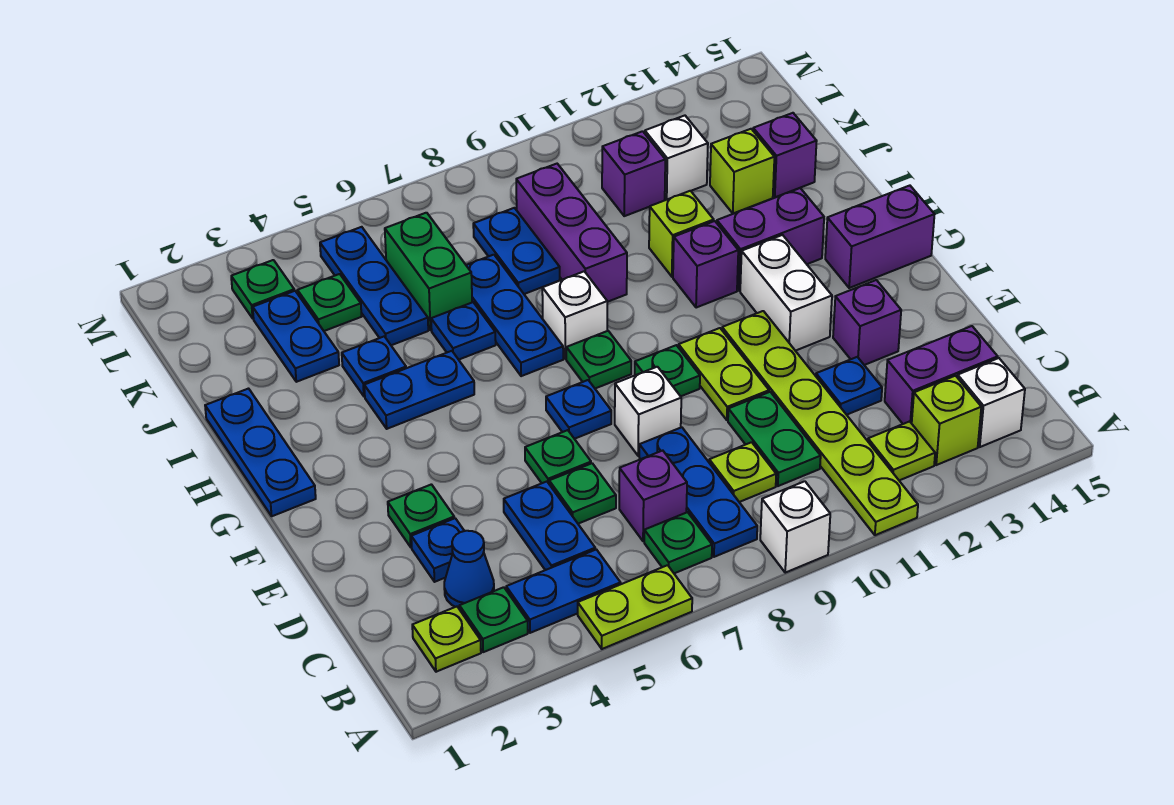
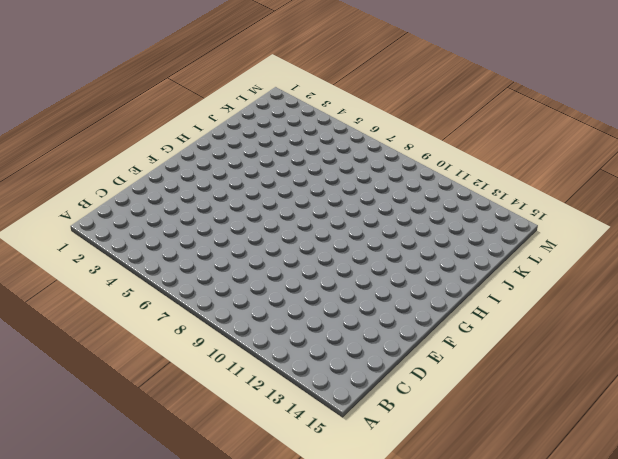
none -> lime plate A5:A6 level 1
none -> white brick A9 level 1
none -> lime plate A11:F11 level 1
none -> lime plate B2 level 1

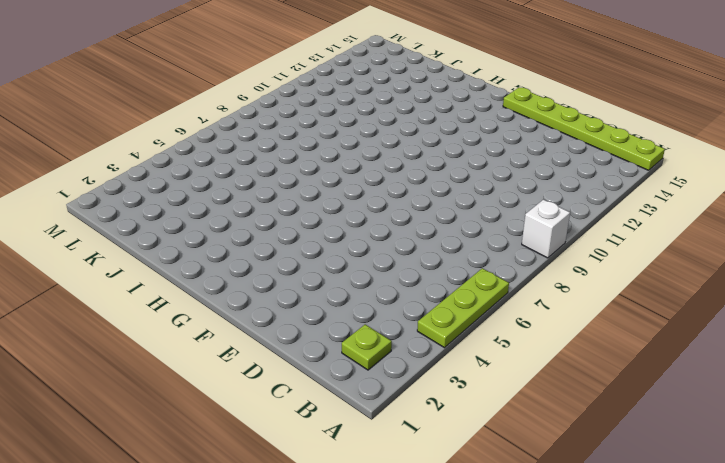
lime plate A4:A6 level 1 -> lime plate A5:A6 level 1
lime plate A15:F15 level 1 -> lime plate A11:F11 level 1
none -> green plate B3 level 1
none -> blue plate B4:B5 level 1
none -> green plate B7 level 1
none -> blue plate B8:D8 level 1

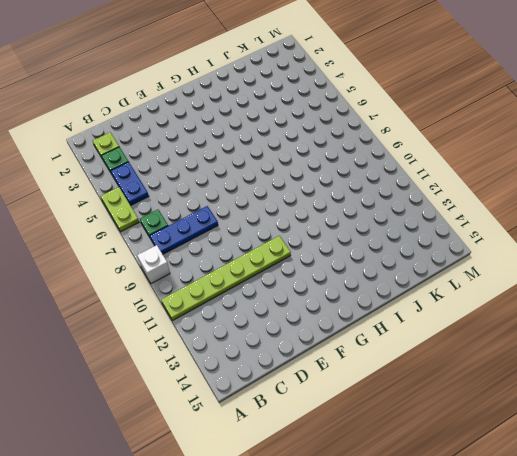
none -> lime plate B12 level 1
none -> lime brick B13 level 1
none -> white brick B14 level 1
none -> blue cone C3 level 1

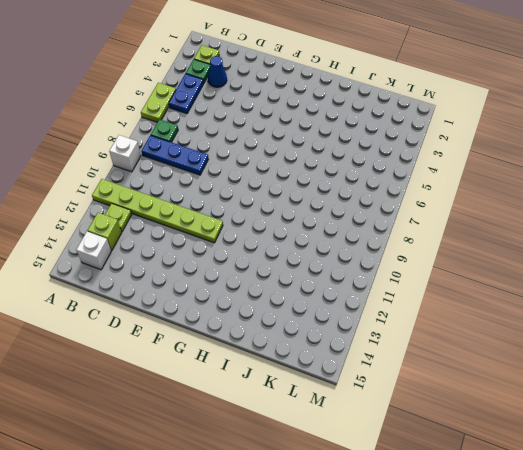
none -> blue plate C5:D5 level 1
none -> purple brick C7 level 1
none -> lime plate C9 level 1
none -> green plate C10:D10 level 1

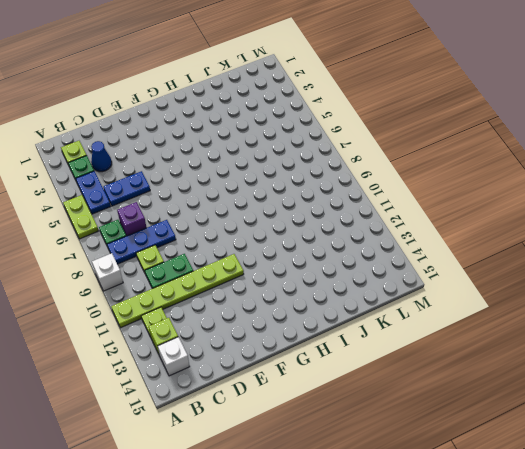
none -> purple brick C13:C14 level 1
none -> blue plate D3 level 1
none -> green plate D6 level 1
none -> blue plate D12 level 1

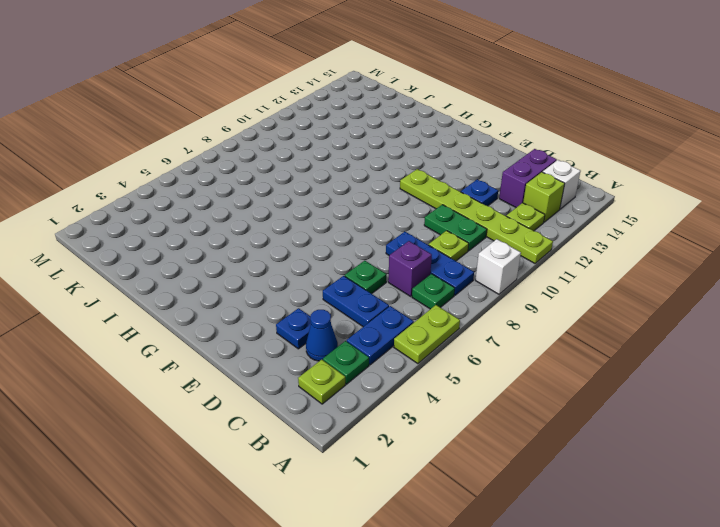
none -> green plate E3 level 1
none -> green plate E6 level 1
none -> white brick E8 level 1
none -> lime plate E10:F10 level 1

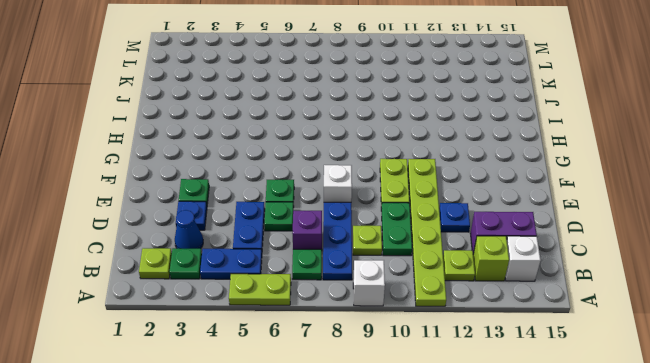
none -> purple brick E13 level 1
none -> blue plate F7 level 1
none -> green plate F9 level 1
none -> white brick F12:G12 level 1

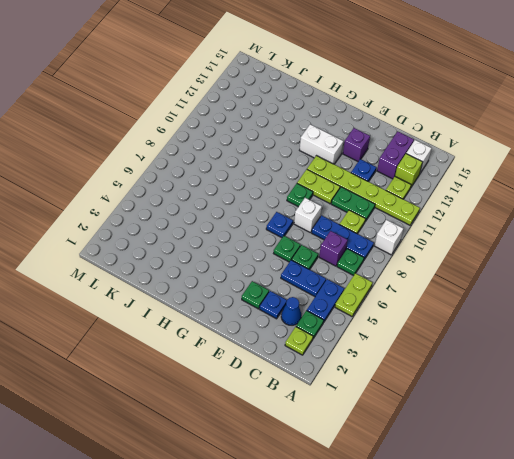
none -> blue plate G1:I1 level 1
none -> green plate G8 level 1
none -> purple brick G14:G15 level 1
none -> blue plate H4:H5 level 1

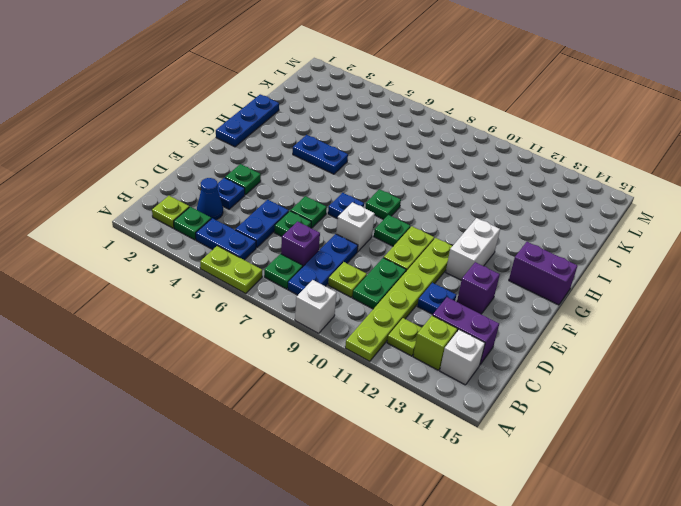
none -> blue plate H7:J7 level 1
none -> white brick H8 level 1
none -> purple brick H11 level 1
none -> purple brick H12:H13 level 1

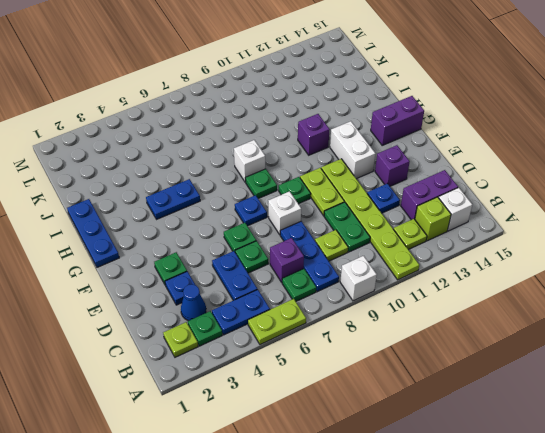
none -> blue plate H7:J7 level 1
none -> purple brick H12:H13 level 1
none -> blue plate I4 level 1
none -> blue plate I6 level 1

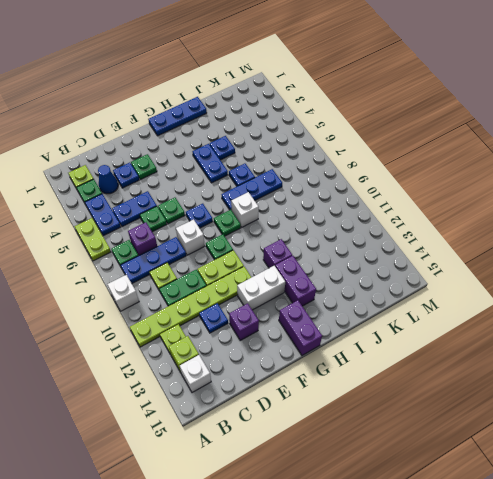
none -> purple brick C13:C14 level 1
none -> purple brick I9:K9 level 1
none -> lime brick I11 level 1
none -> blue plate J3:K3 level 1

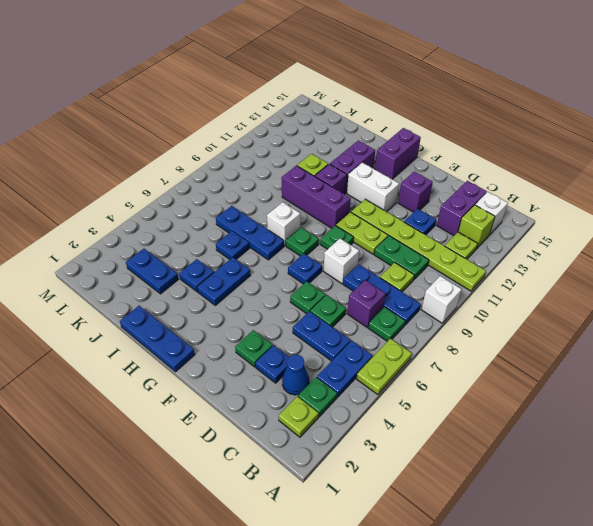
purple brick G10:I10 level 1 -> purple brick I9:K9 level 1
none -> blue plate J5:L5 level 1
none -> green brick J6:K6 level 1
none -> blue plate J8:K8 level 1
none -> lime brick J13 level 1

